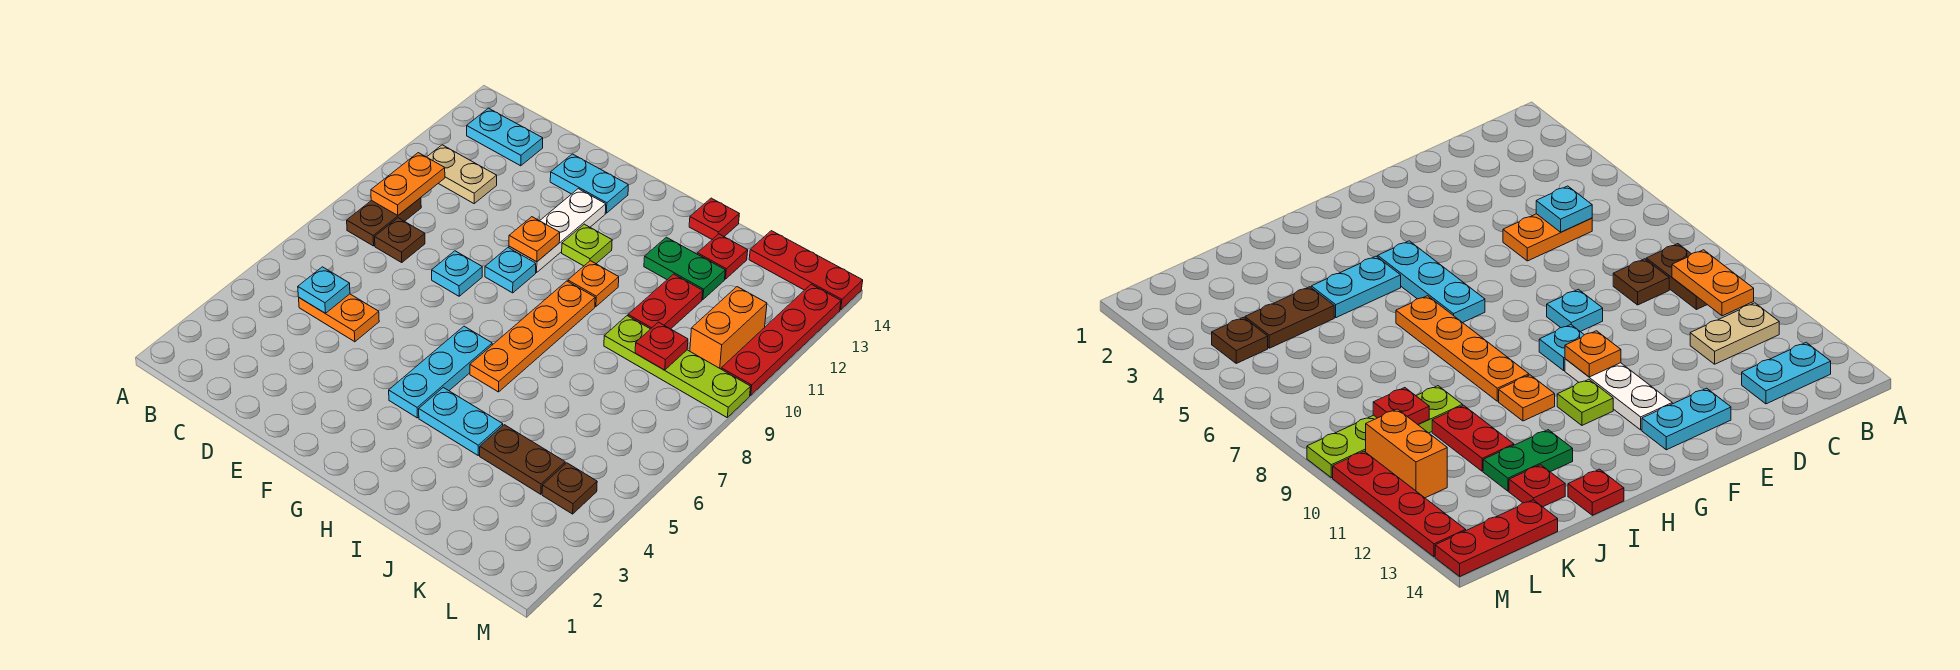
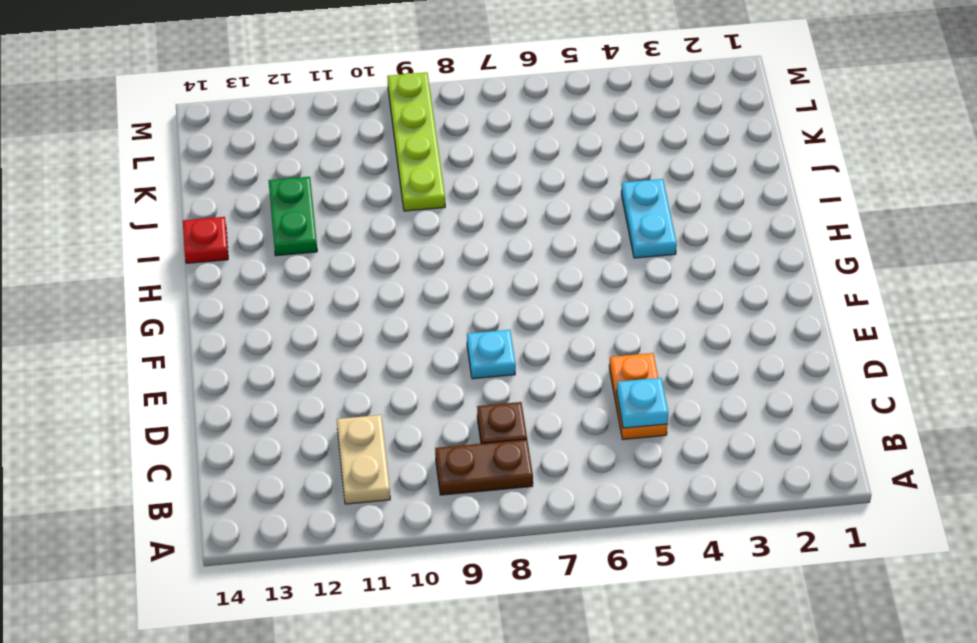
none -> cyan plate B13:C13 level 1
none -> cyan plate E13:F13 level 1
none -> cyan plate F9 level 1

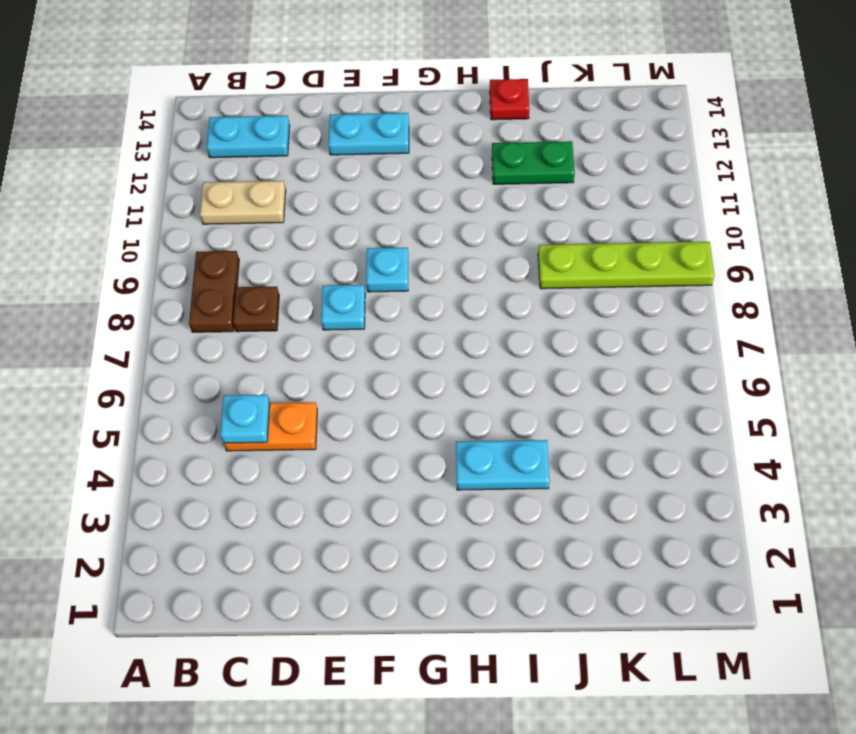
none -> white plate F10:F12 level 1
none -> cyan plate G4:G6 level 1
none -> lime plate G11 level 1

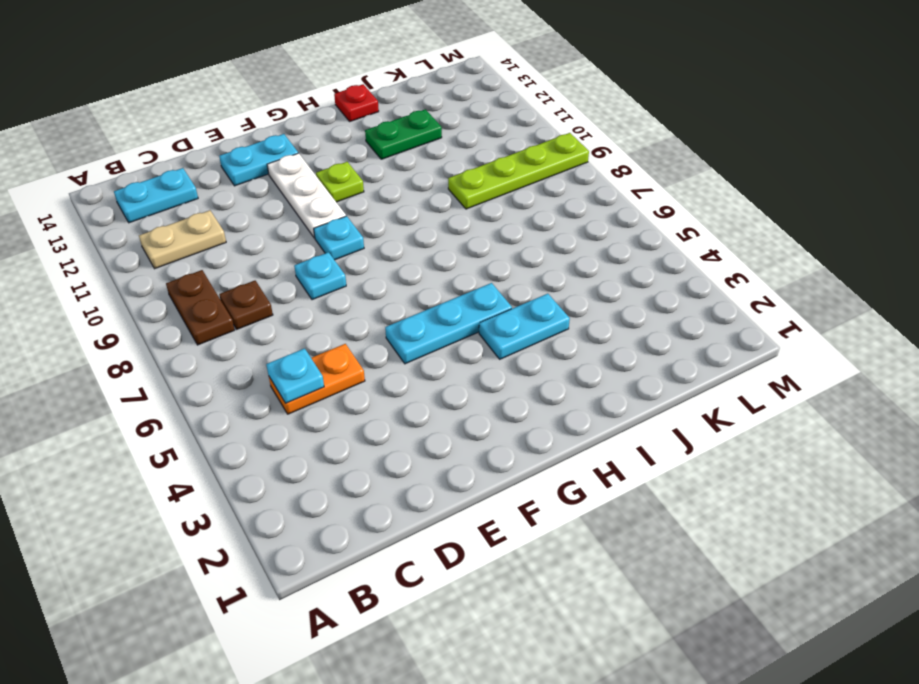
cyan plate F5:H5 level 1 -> cyan plate G4:G6 level 1
none -> orange plate H6:H9 level 1
none -> orange plate H10 level 1
none -> brown plate J4:K4 level 1

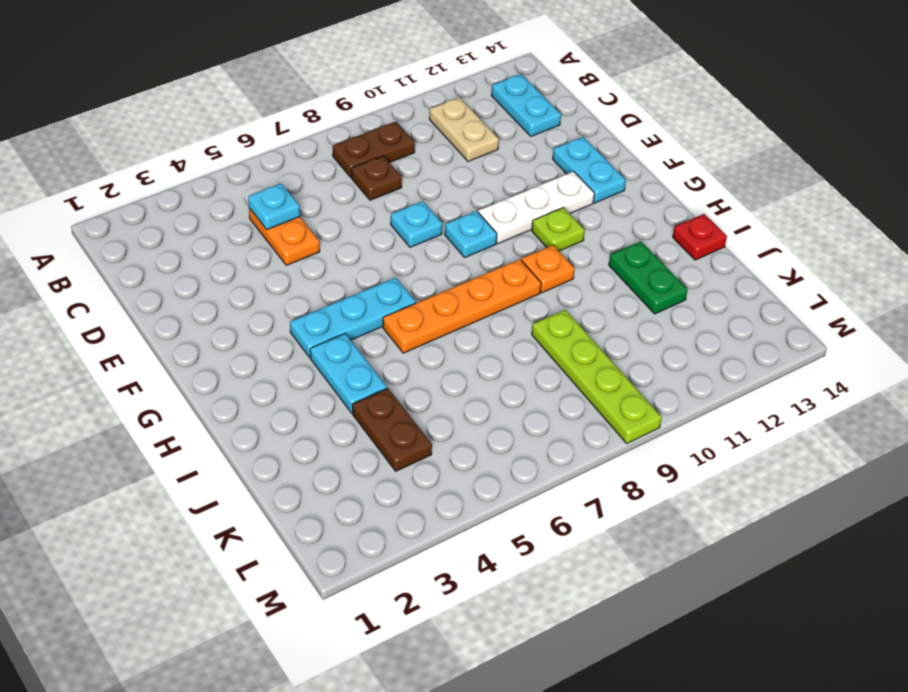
none -> red plate J10:J11 level 1
none -> red plate J13 level 1
none -> red plate K14:M14 level 1

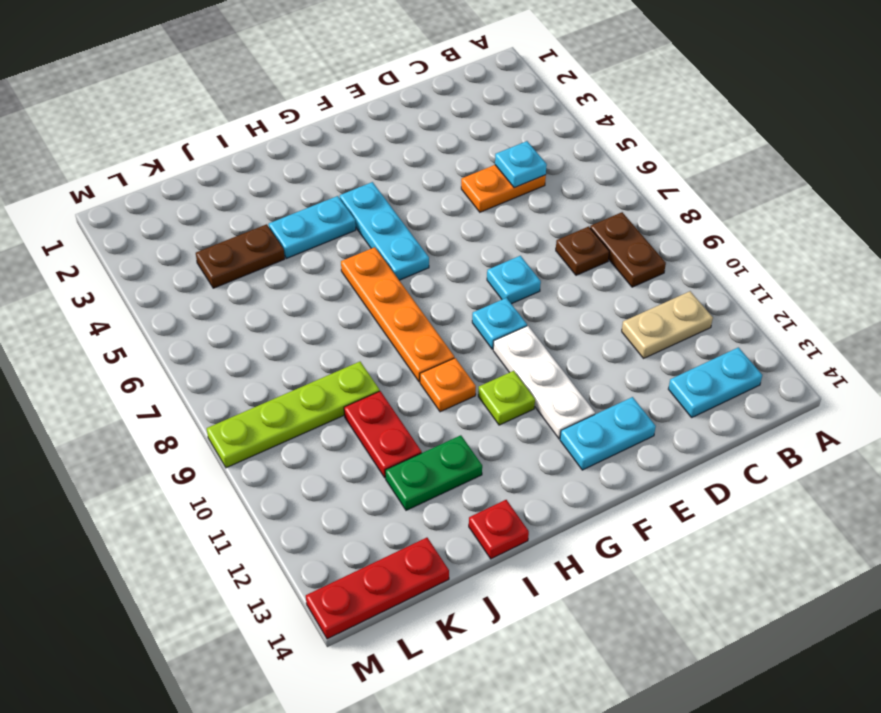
none -> red plate J13 level 1
none -> brown plate L4 level 1
none -> orange brick L10:L11 level 1

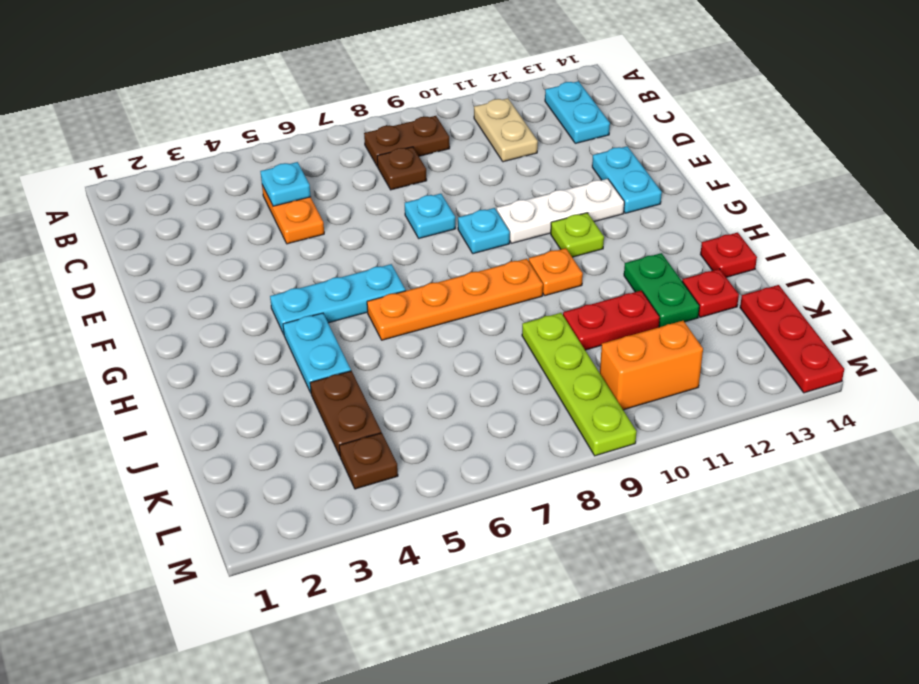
none -> red plate M10:M13 level 1
none -> orange plate B9:B10 level 2
none -> orange plate F10 level 2

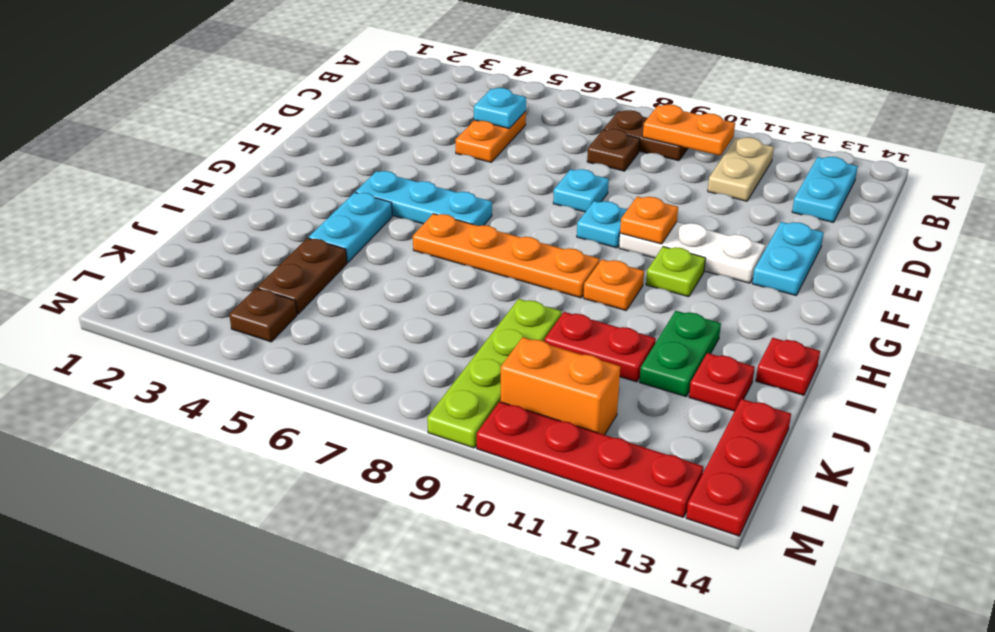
none -> red plate K9 level 2

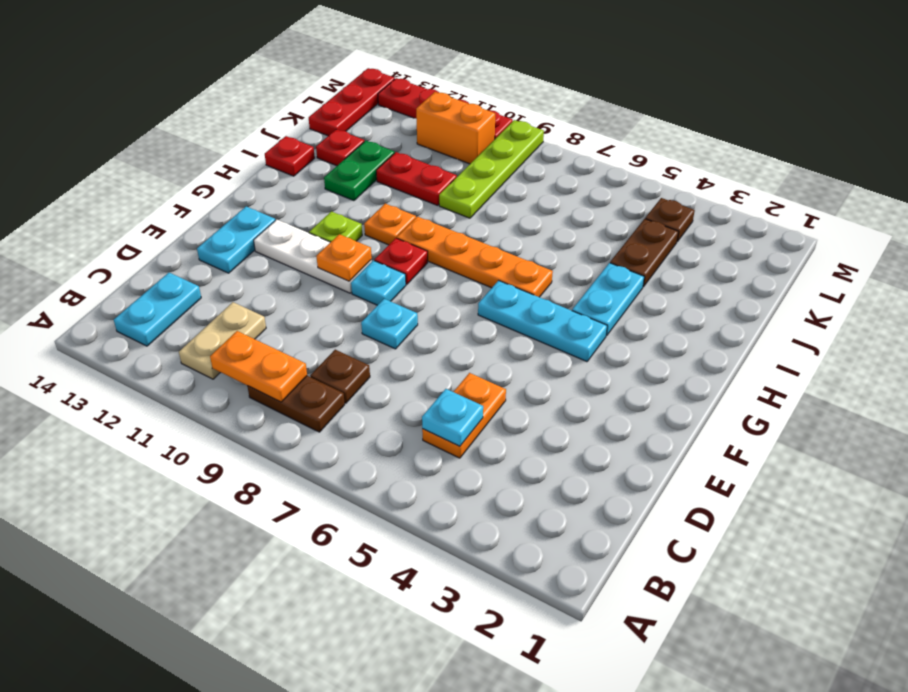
red plate G9 level 1 -> red plate K9 level 2

